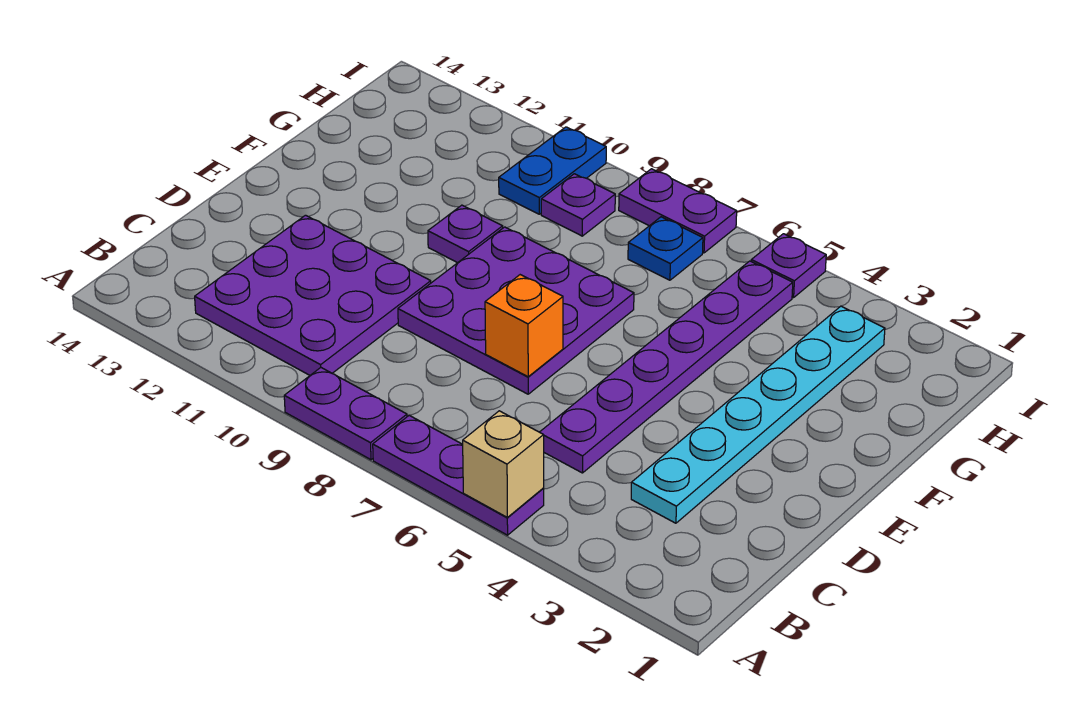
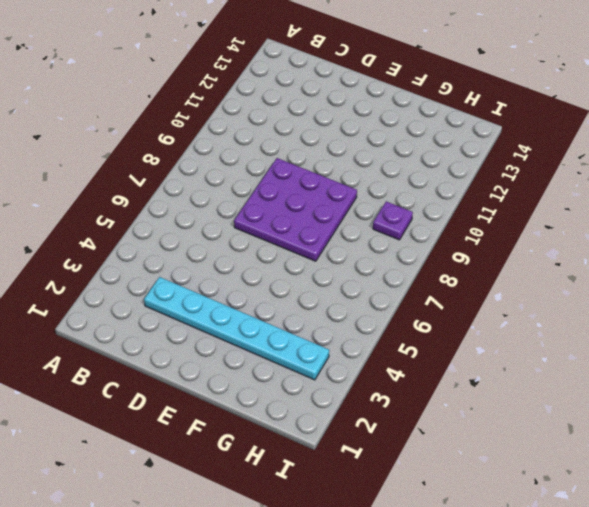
none -> purple plate A5:A7 level 1
none -> purple plate A8:A9 level 1
none -> purple plate B10:D12 level 1

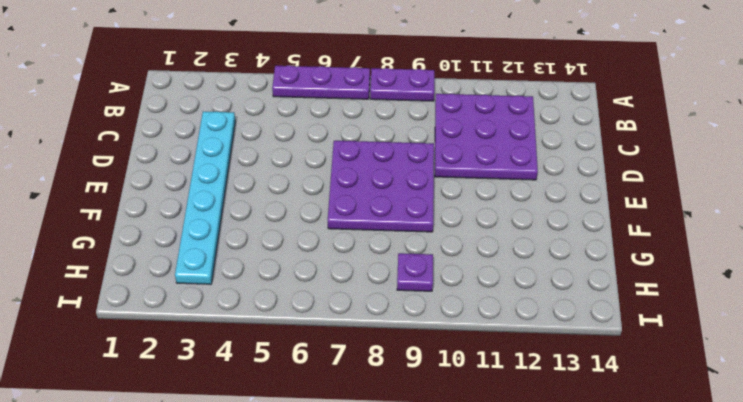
none -> purple plate C5:H5 level 1
none -> purple plate F10 level 1
none -> blue plate H7 level 1

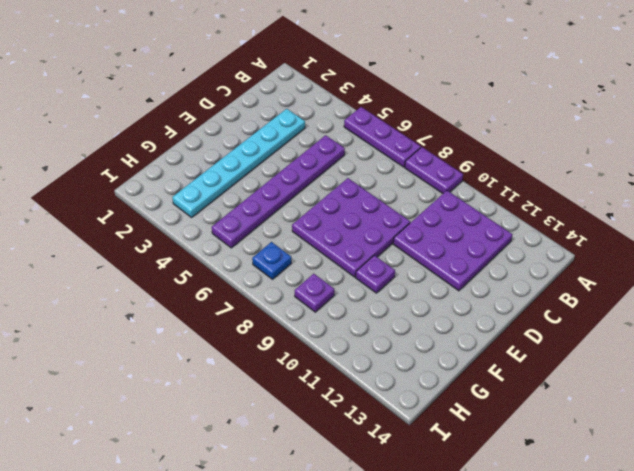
none -> blue plate H10:I10 level 1
none -> purple plate I5 level 1
none -> purple plate I7:I8 level 1

